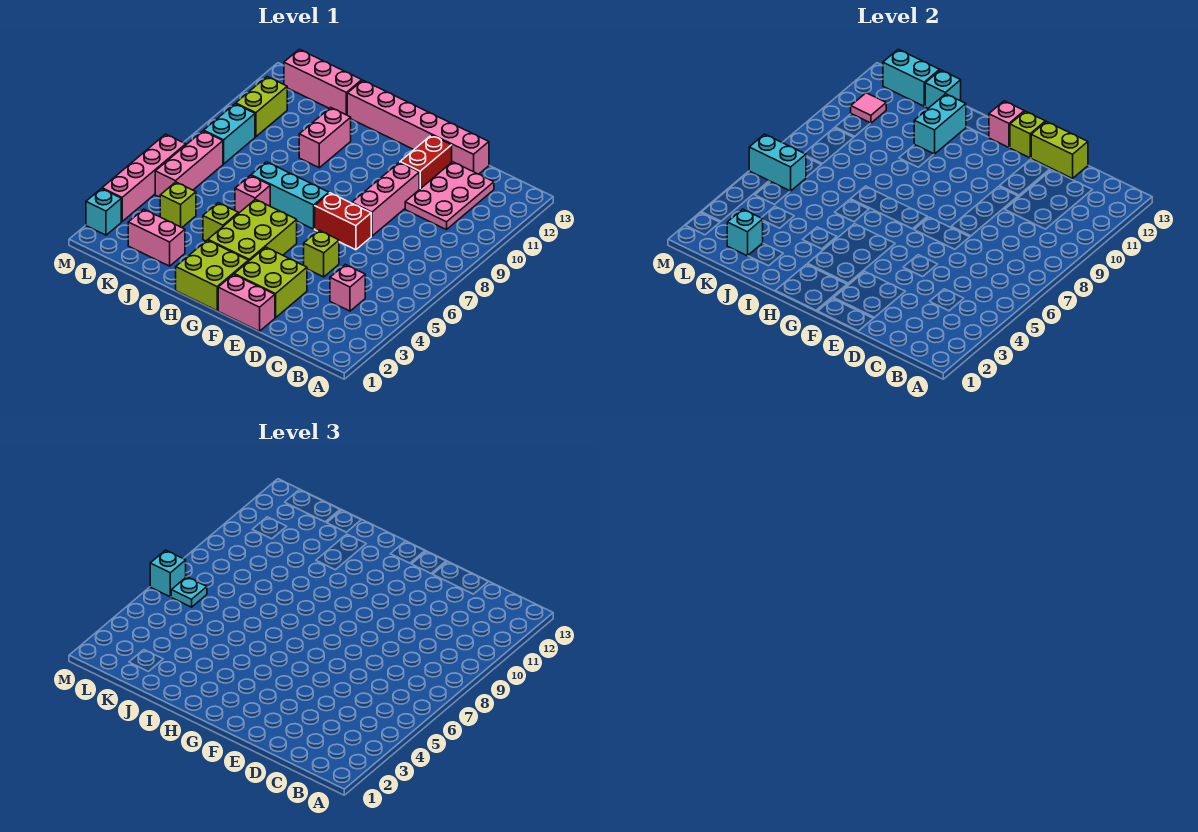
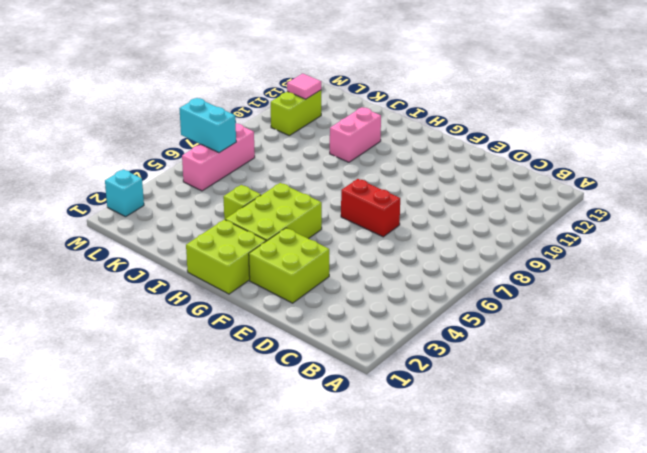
none -> pink brick C4 level 1
none -> pink plate C10:D12 level 1
none -> pink brick D13:I13 level 1
none -> pink brick E1:F1 level 1

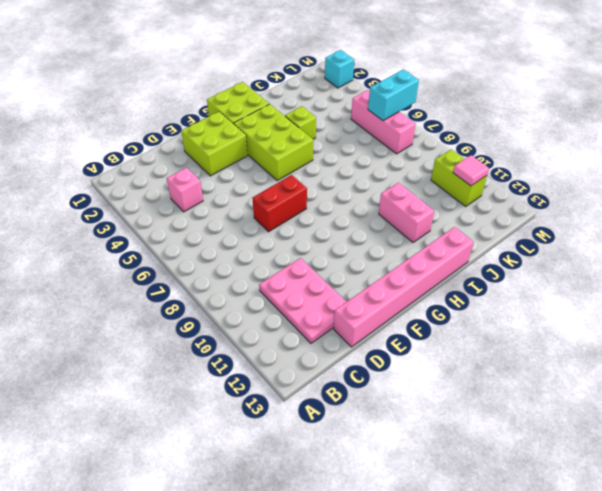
none -> pink brick E1:F1 level 1
none -> lime brick E5 level 1
none -> pink brick E8:E10 level 1
none -> red brick E11:E12 level 1

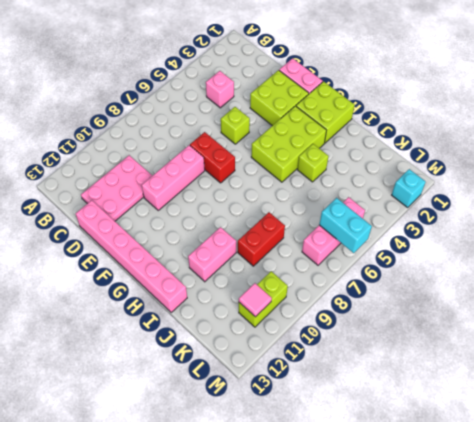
red brick J8:J9 level 1 -> red brick E11:E12 level 1
none -> cyan brick G7:I7 level 1
none -> pink brick I6 level 1
none -> pink brick J2:K2 level 1
none -> pink brick J13:L13 level 1

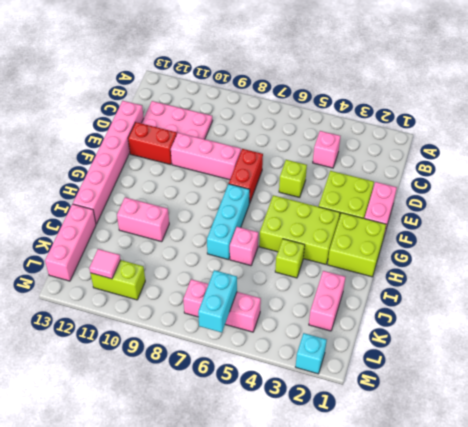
none -> lime brick K4 level 1
none -> cyan brick L8:L9 level 1
none -> pink brick M3:M6 level 1
none -> lime brick D13:E13 level 2

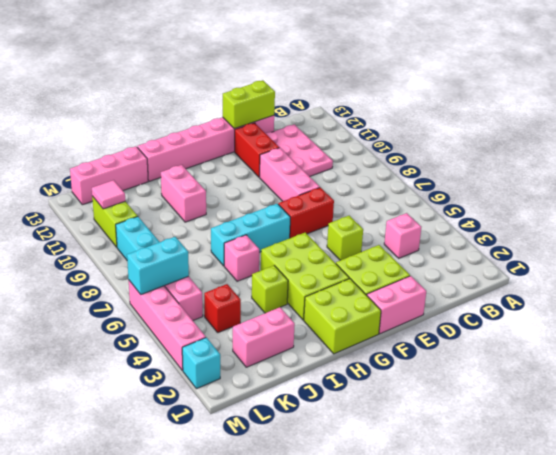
red brick K4 level 1 -> lime brick K4 level 1
none -> lime brick F13 level 2
none -> pink brick G13 level 2
none -> cyan brick I11:I12 level 2
none -> cyan brick J13 level 2

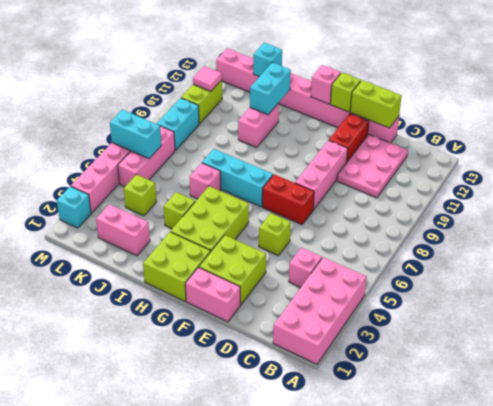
pink brick A1:B4 level 1 -> none
none -> cyan brick K2 level 2
none -> cyan brick K13:L13 level 2
none -> cyan plate L6 level 3
none -> cyan brick M6 level 3

